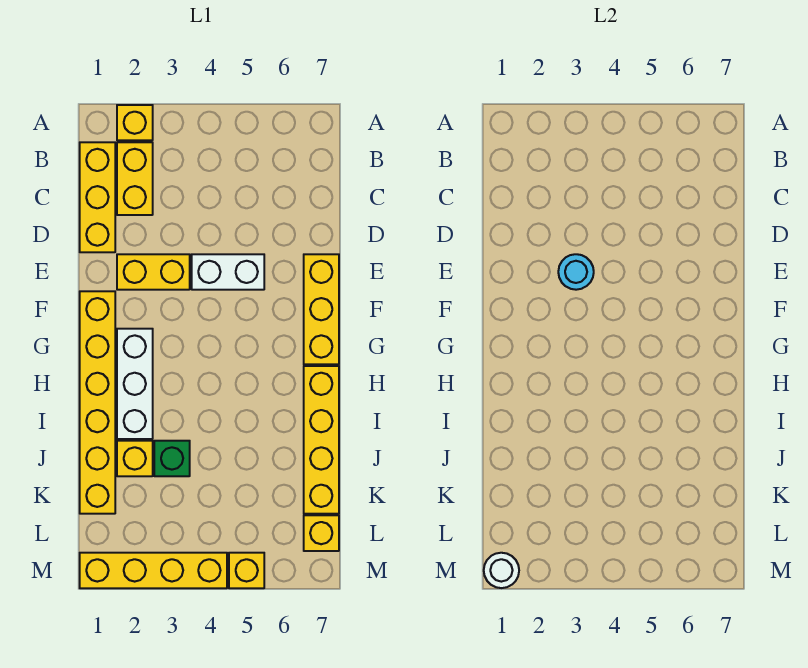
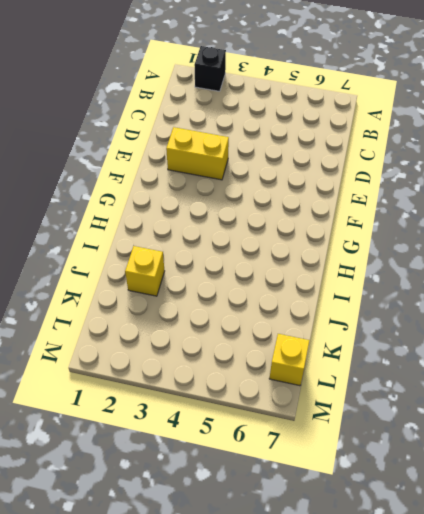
black brick A2 level 1 -> yellow brick A2 level 1
none -> yellow brick B1:D1 level 1
none -> yellow brick B2:C2 level 1
none -> white brick E4:E5 level 1

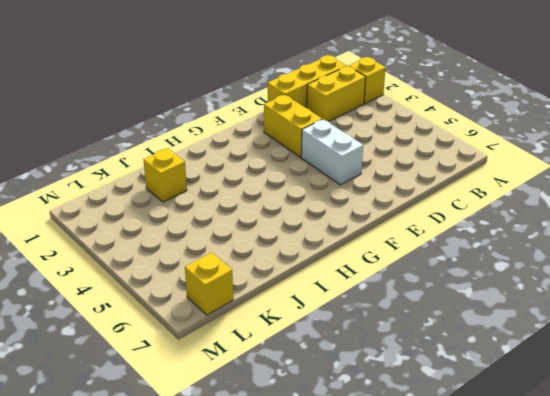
none -> yellow brick E7:G7 level 1
none -> yellow brick F1:K1 level 1
none -> white brick G2:I2 level 1

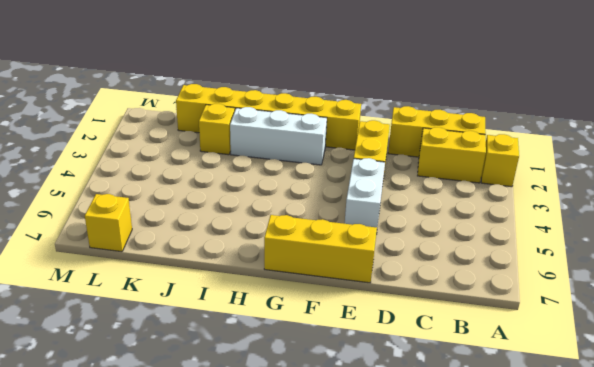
none -> yellow brick H7:K7 level 1
none -> green brick J3 level 1
none -> yellow brick M1:M4 level 1

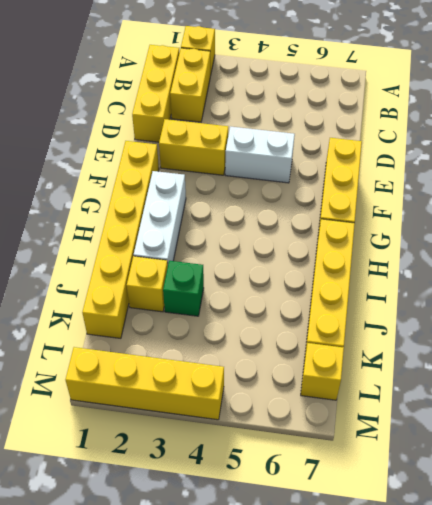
none -> yellow brick M5 level 1
none -> cyan round brick E3 level 2
none -> white round brick M1 level 2

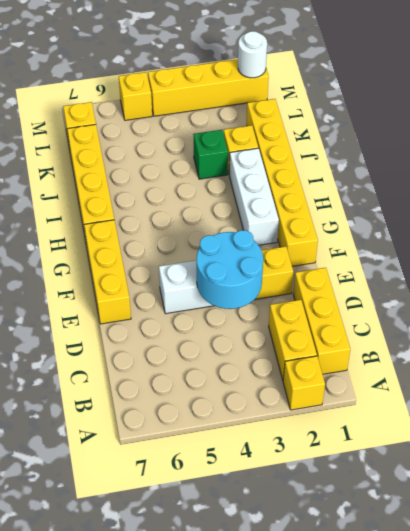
cyan round brick D3:E4 level 2 -> cyan round brick E3 level 2

